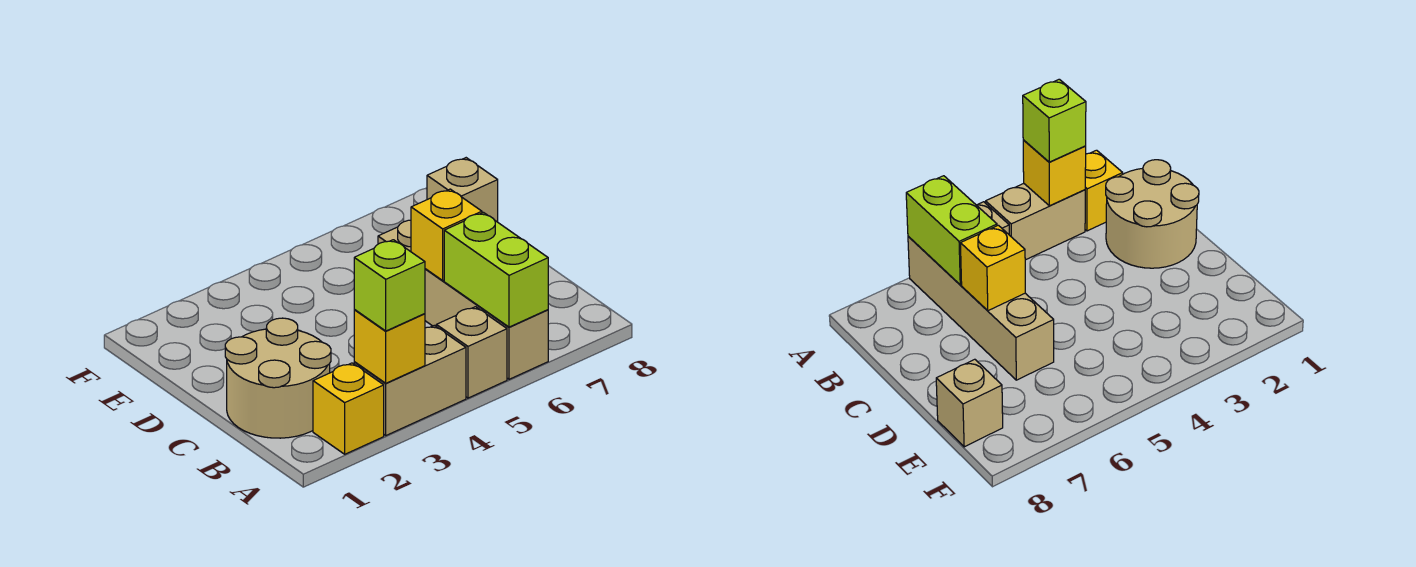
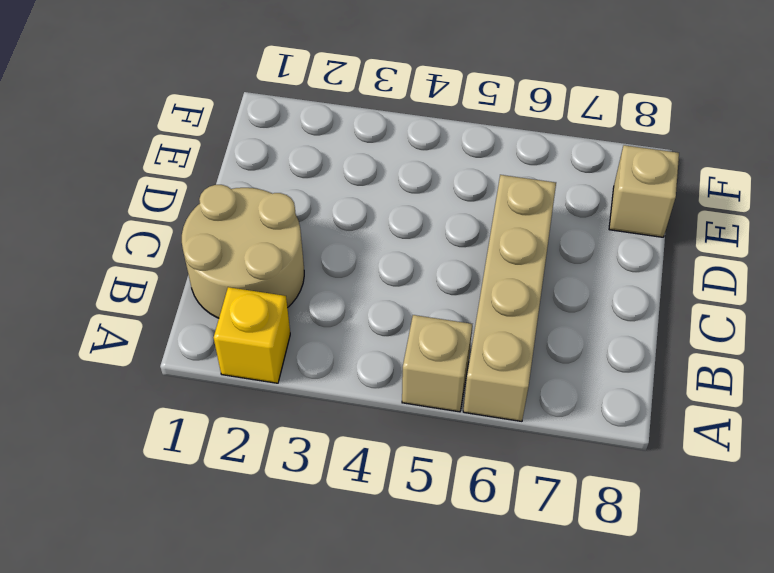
none -> tan brick A3:A4 level 1
none -> yellow brick A3 level 2

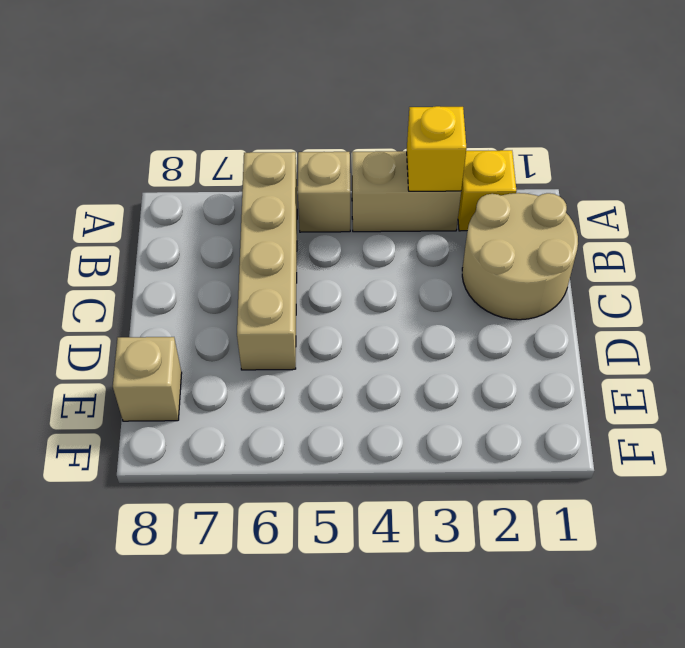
none -> lime brick A6:B6 level 2
none -> yellow brick C6 level 2

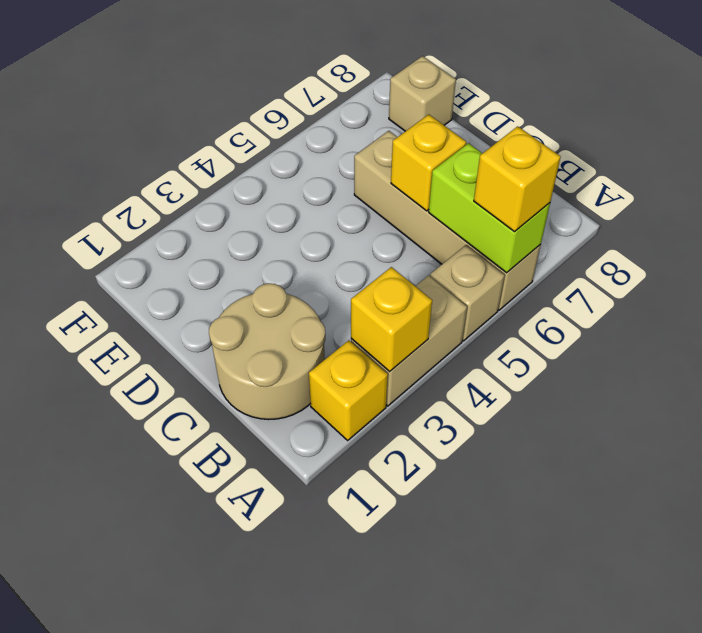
yellow brick A6 level 3 -> none
none -> lime brick A3 level 3

